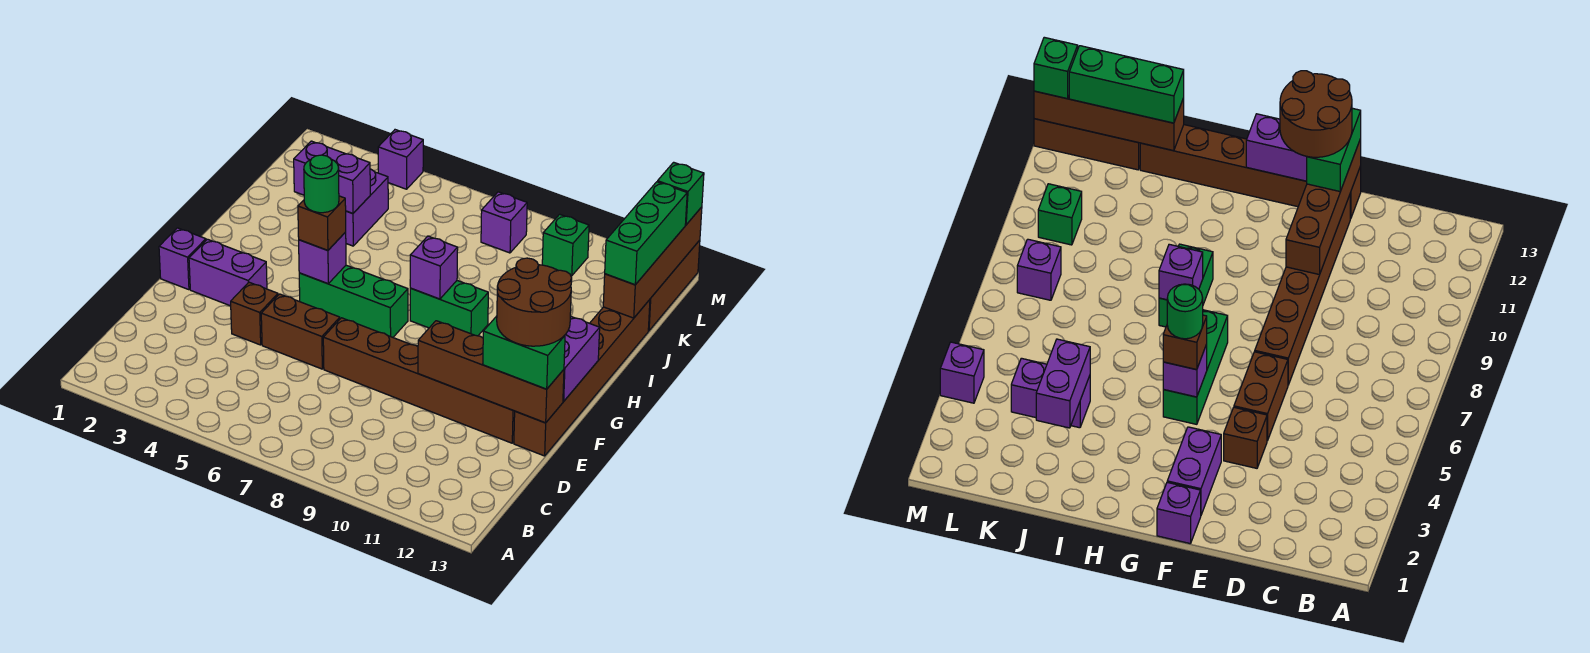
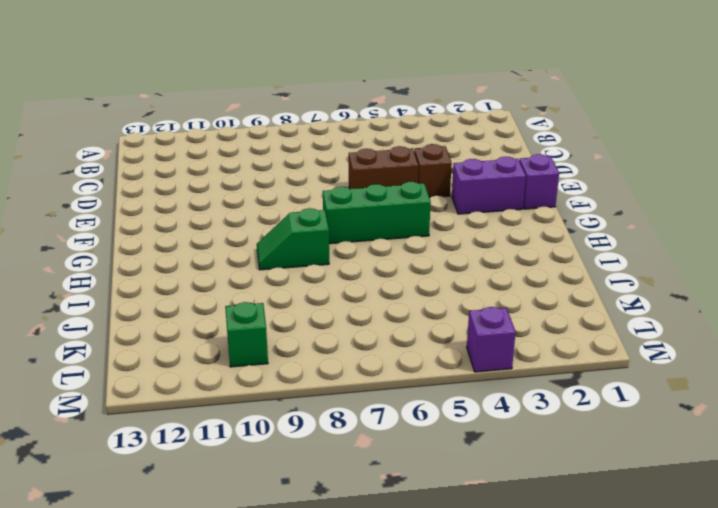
green slope H8:H9 level 1 top 8 -> green brick H8:H9 level 1
none -> brown brick E7:E12 level 1
none -> brown brick E13:J13 level 1
none -> purple brick J4:K4 level 1

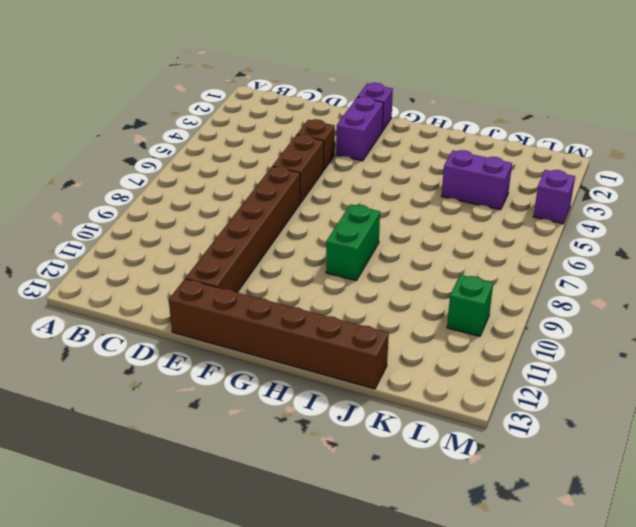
none -> green brick G5:G7 level 1
none -> brown brick K13:M13 level 1
none -> purple brick L8 level 1

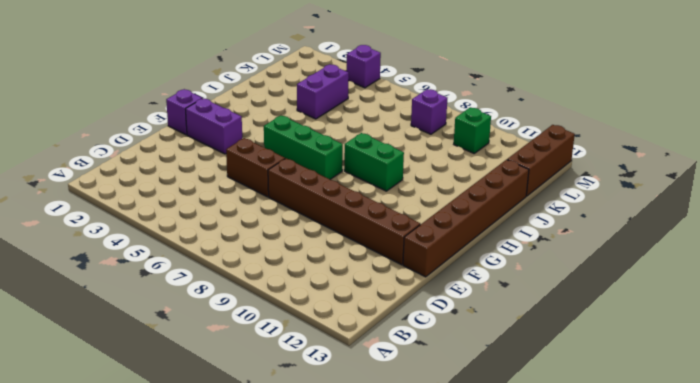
none -> brown brick E4 level 1
none -> brown brick E10:E13 level 2
none -> purple brick F13:G13 level 2

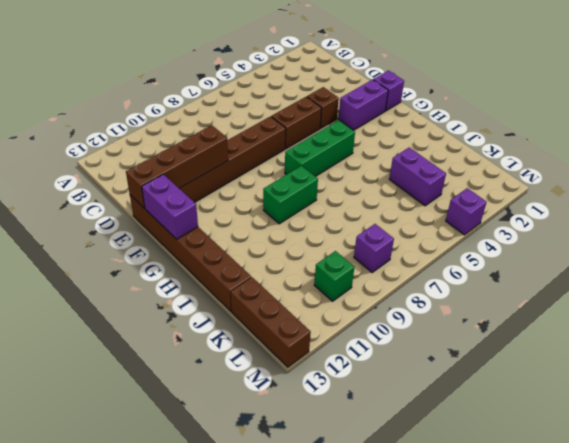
none -> purple brick G5 level 2
none -> purple brick H8 level 2
none -> purple brick J3:J4 level 2

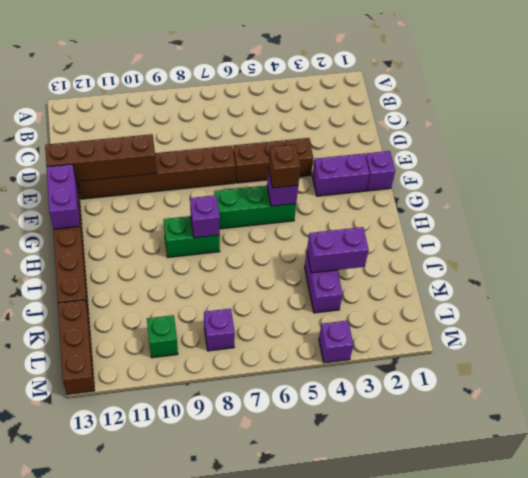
none -> brown brick J13:M13 level 2
none -> green brick E12:E13 level 3
none -> green brick J13:L13 level 3

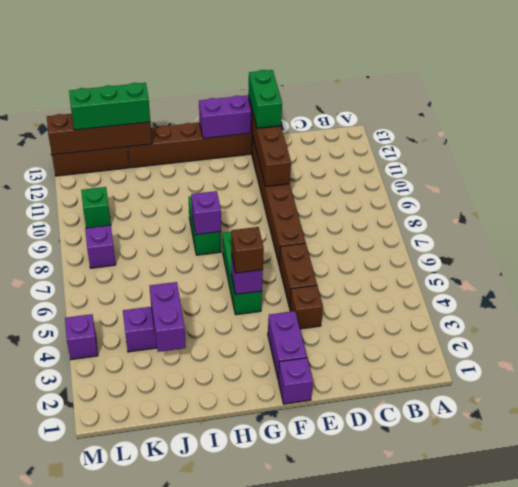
none -> green brick M13 level 3
none -> brown round brick E12:F13 level 4
none -> green round brick G5 level 4

